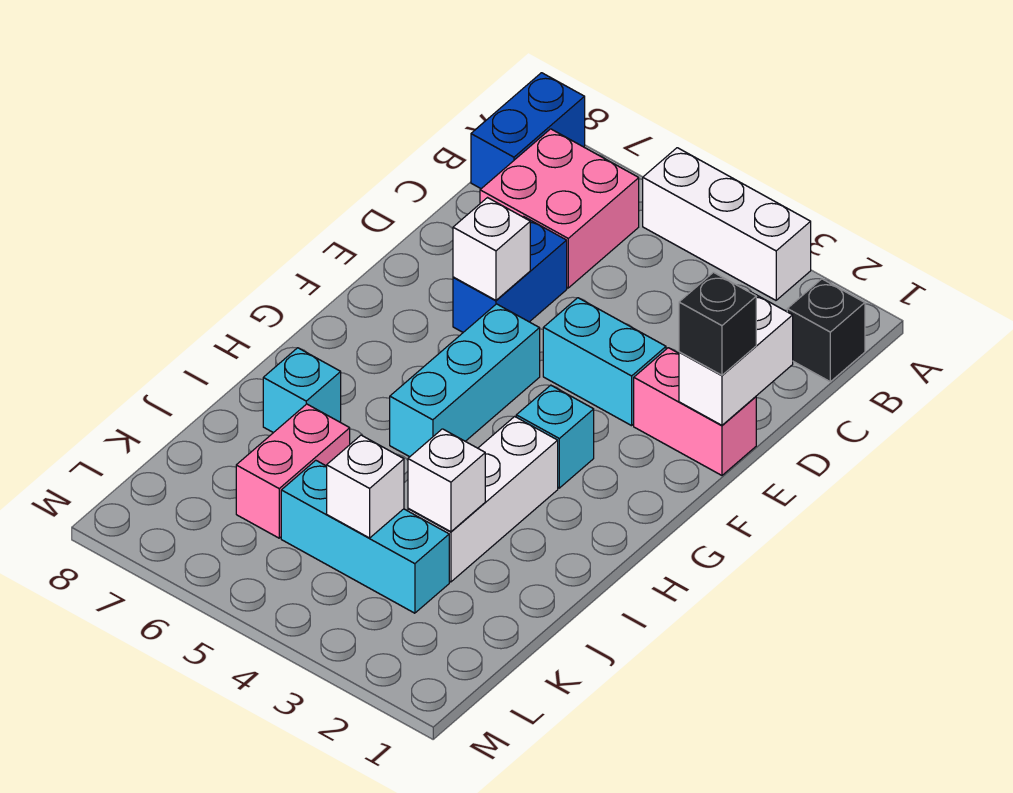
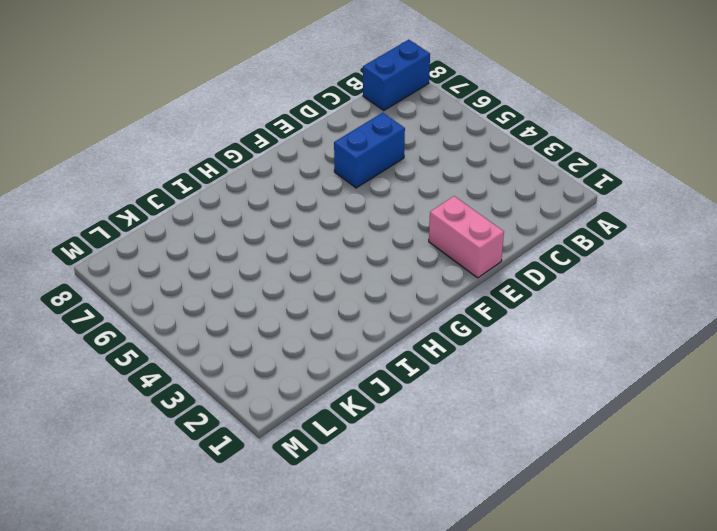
none -> white brick A3:A5 level 1
none -> black brick B1 level 1
none -> pink brick B6:C7 level 1

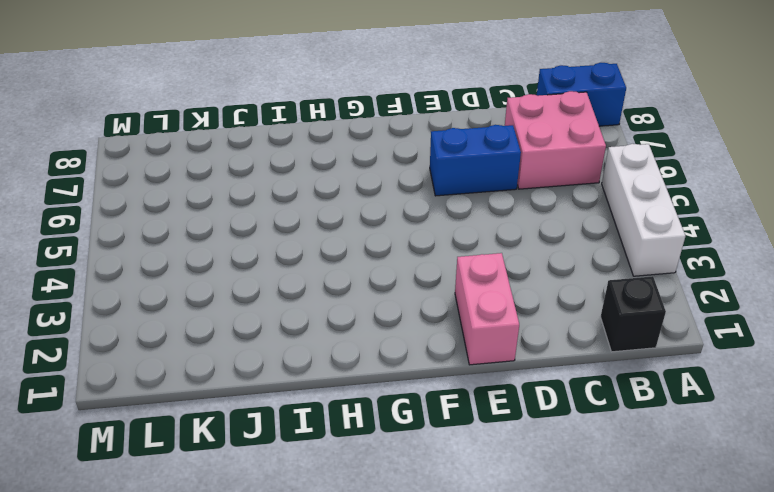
none -> cyan brick E3:E4 level 1
none -> cyan brick F5:H5 level 1
none -> cyan brick G3 level 1

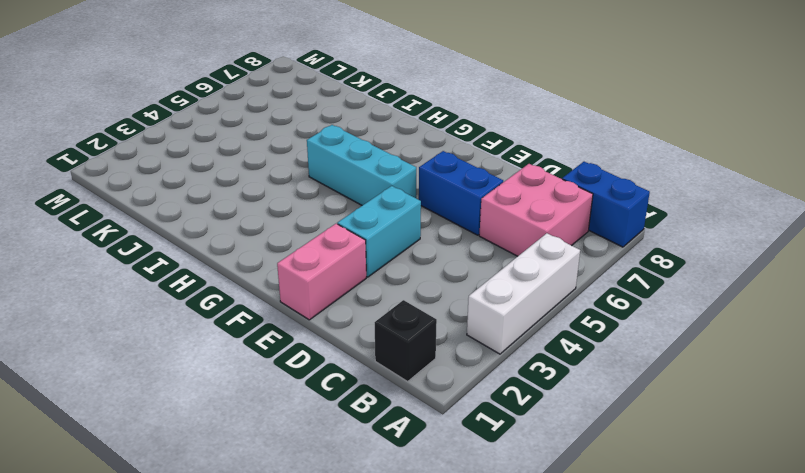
none -> cyan brick G3 level 1
none -> white brick H3:J3 level 1
none -> cyan brick I7 level 1

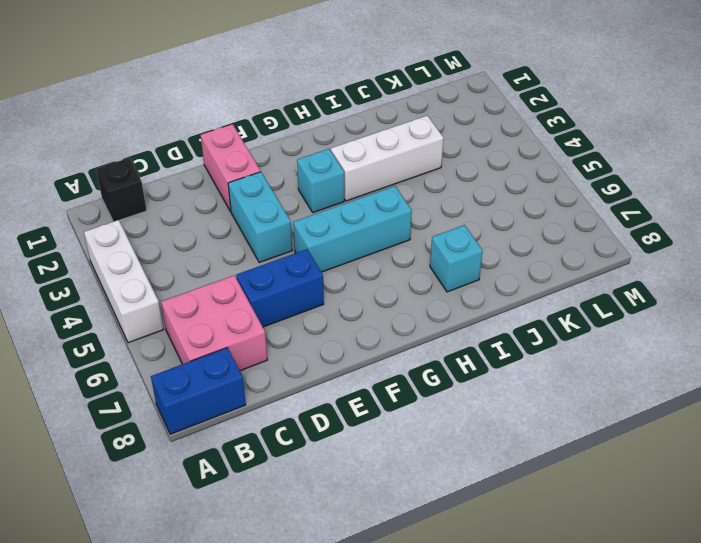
none -> pink brick J6:K6 level 1
none -> cyan brick K3:K5 level 1
none -> white brick D1:E1 level 2

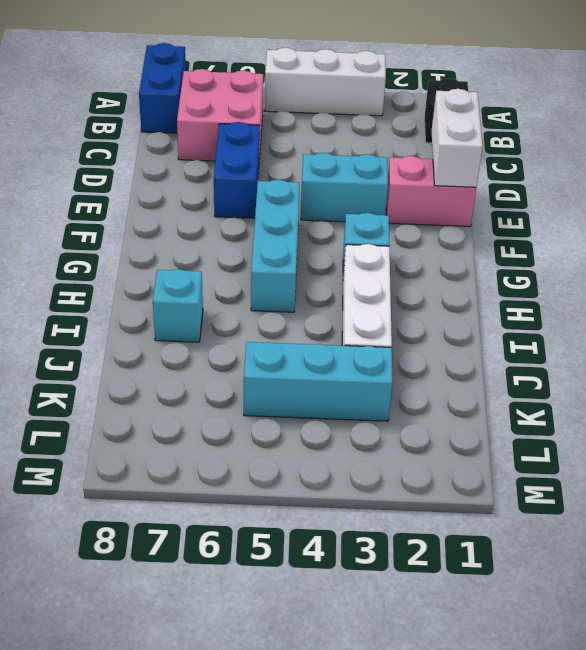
none -> pink brick J6:K6 level 1
none -> white brick E6 level 2
none -> white brick J3 level 2

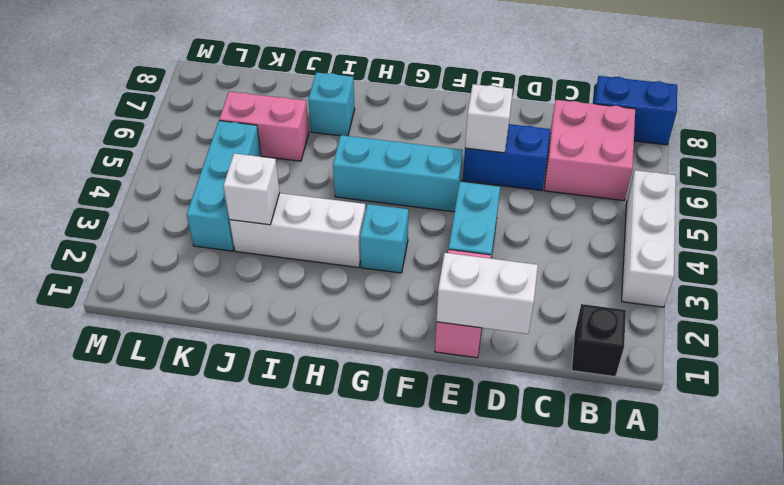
none -> white brick K4 level 2
none -> black brick E1 level 3

